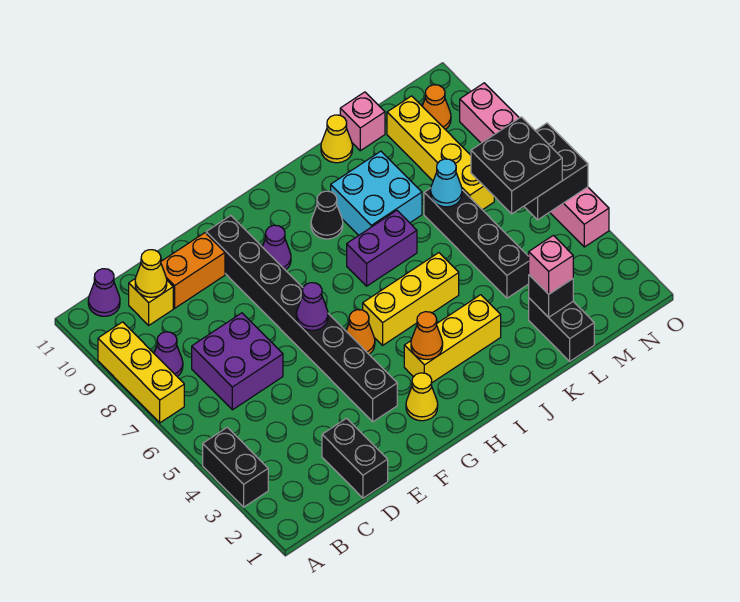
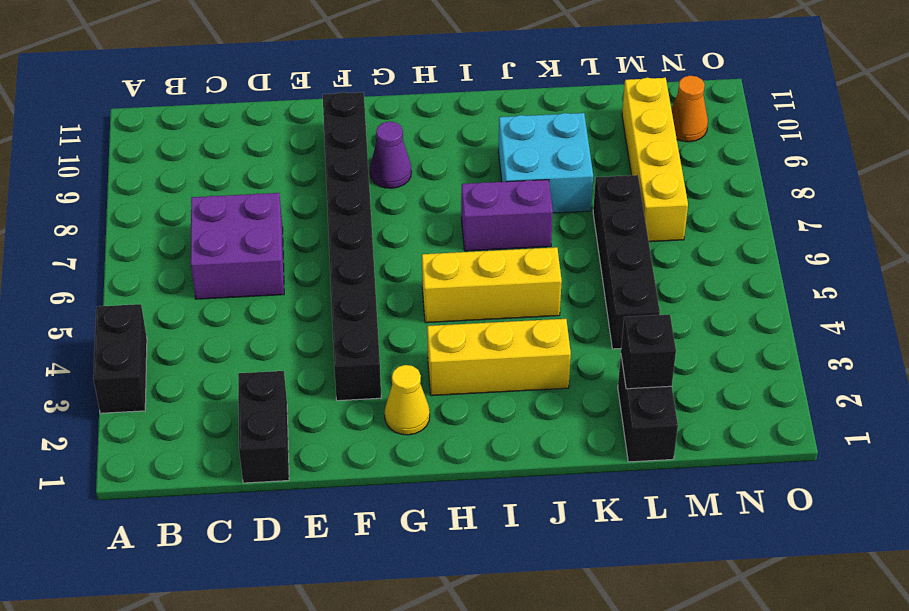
none -> yellow brick A7:A9 level 1
none -> purple cone B8 level 1
none -> purple cone B11 level 1
none -> yellow brick C10 level 1

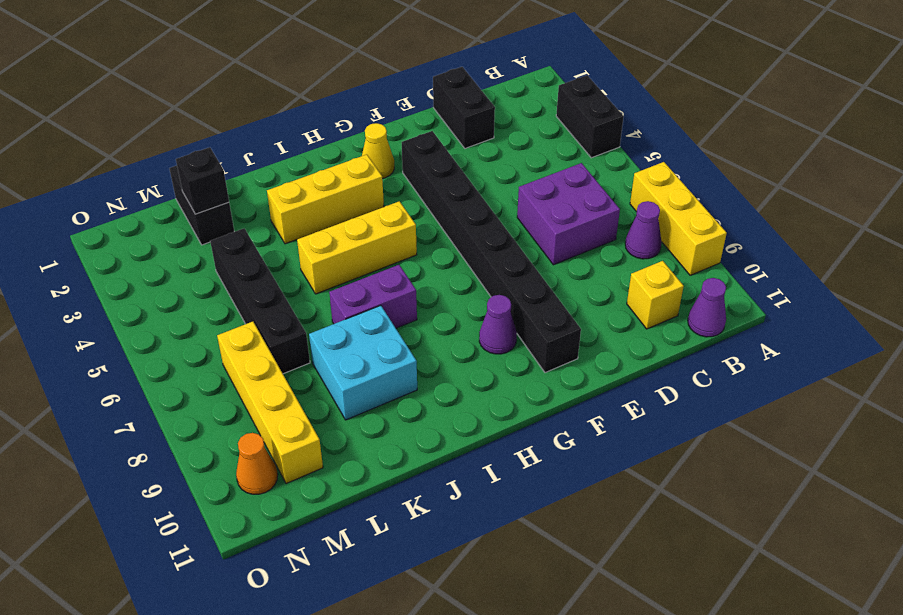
none -> orange brick D10:E10 level 1
none -> orange cone G5 level 1
none -> black cone I9 level 1
none -> yellow cone K11 level 1

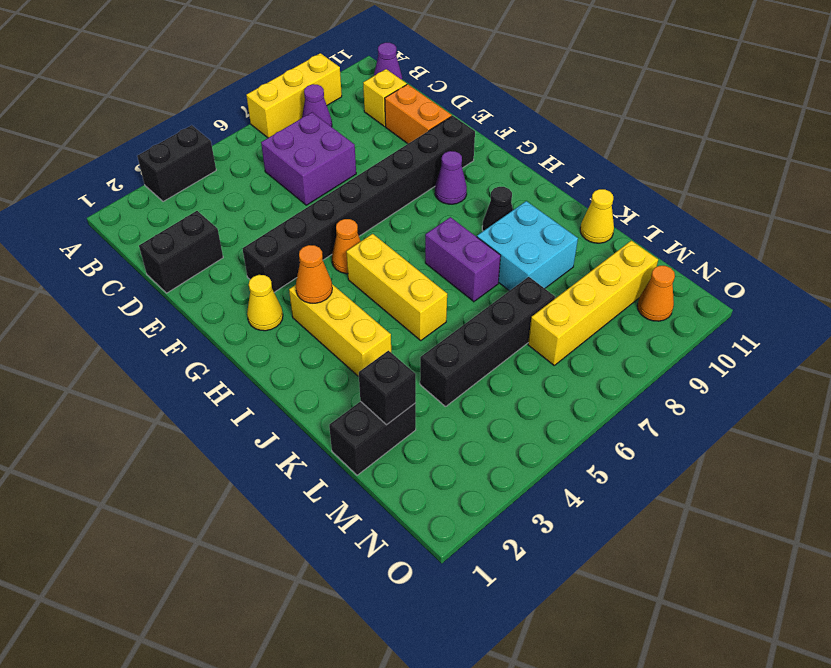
none -> pink brick L11 level 1
none -> pink brick O4:O9 level 1
none -> yellow cone C10 level 2
none -> purple cone F6 level 2

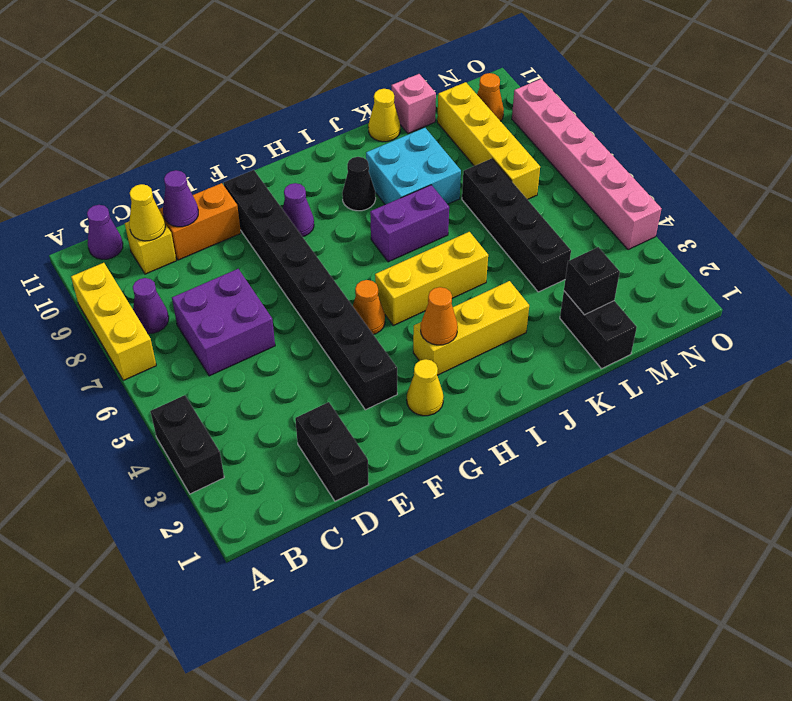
purple cone D10 level 2 -> purple cone F6 level 2
none -> cyan cone L7 level 2
none -> black brick N5:O6 level 2
none -> pink brick L2 level 3
none -> black brick M5:N6 level 3

